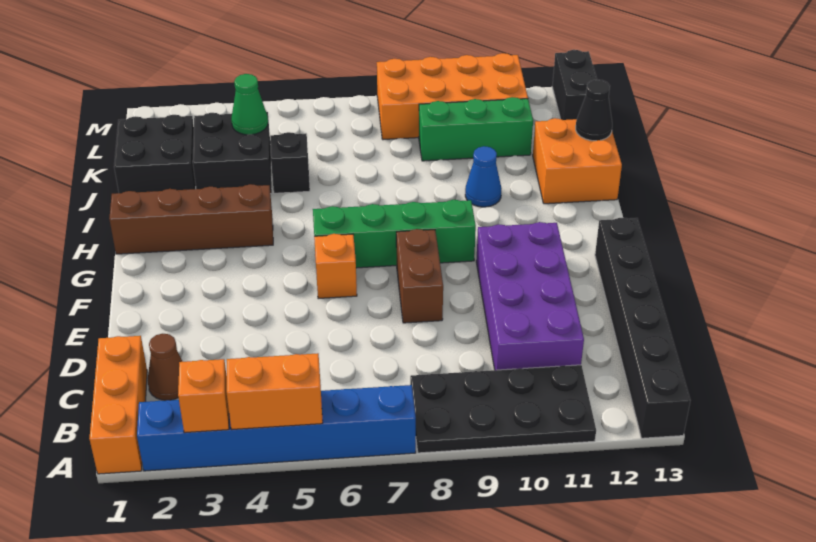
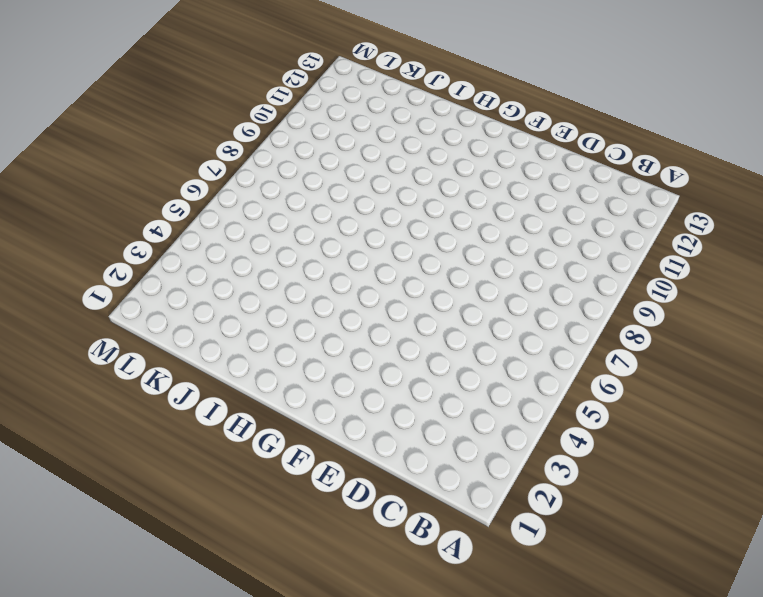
none -> orange brick A1:C1 level 1
none -> blue brick A2:A7 level 1
none -> black plate A8:B11 level 1

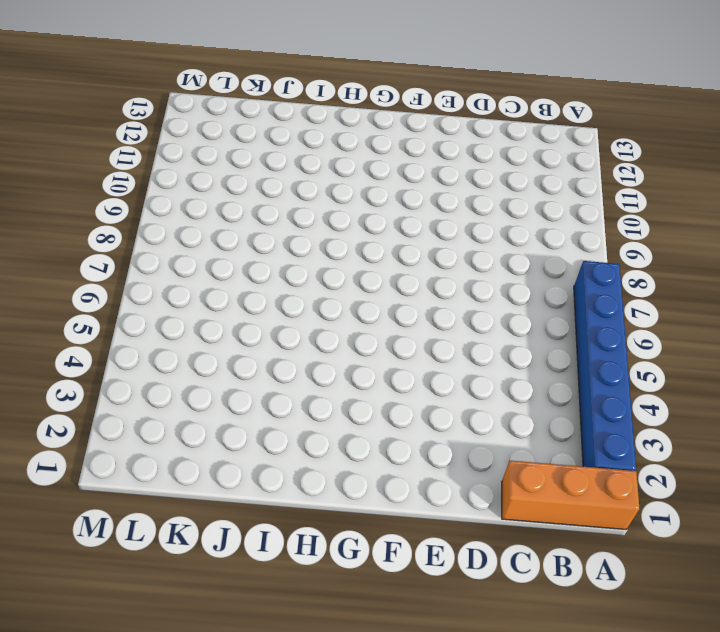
none -> black plate A8:B11 level 1
none -> black brick A13:F13 level 1
none -> brown cone C2 level 1

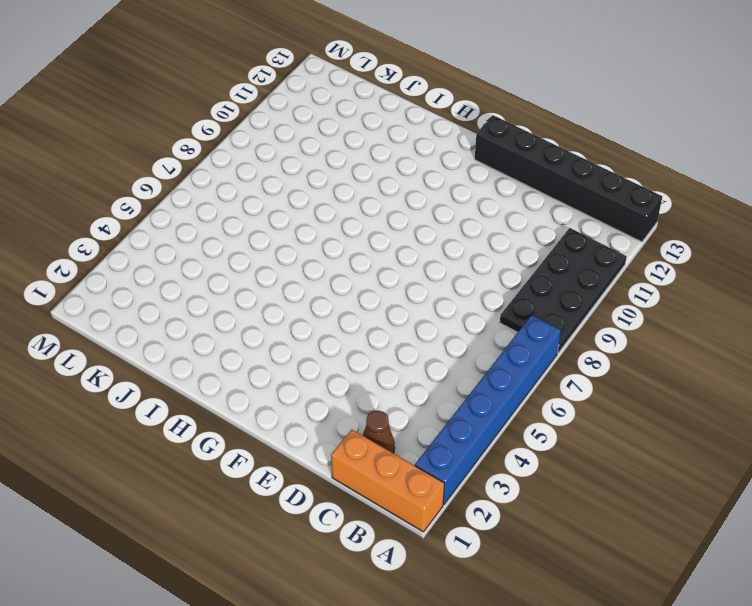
none -> purple brick C10:F11 level 1
none -> brown brick E8:F8 level 1
none -> orange brick F6 level 1

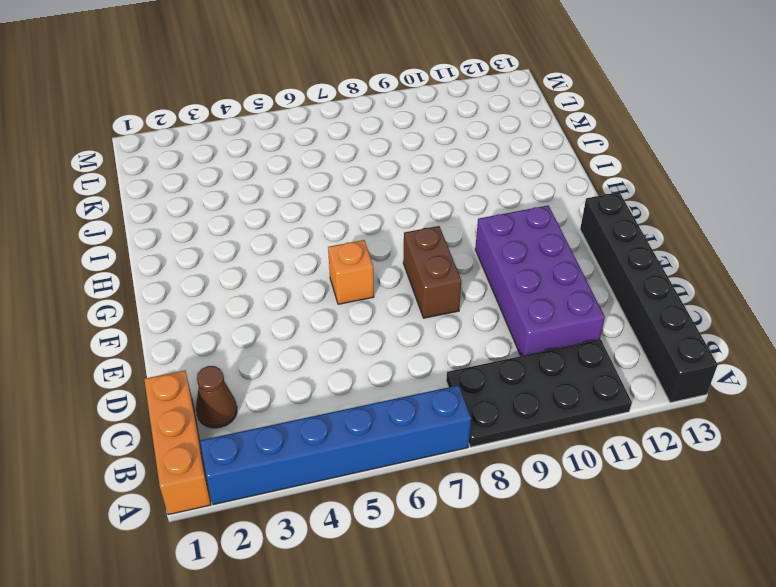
none -> green brick G6:G9 level 1
none -> brown brick H1:H4 level 1
none -> blue cone I10 level 1

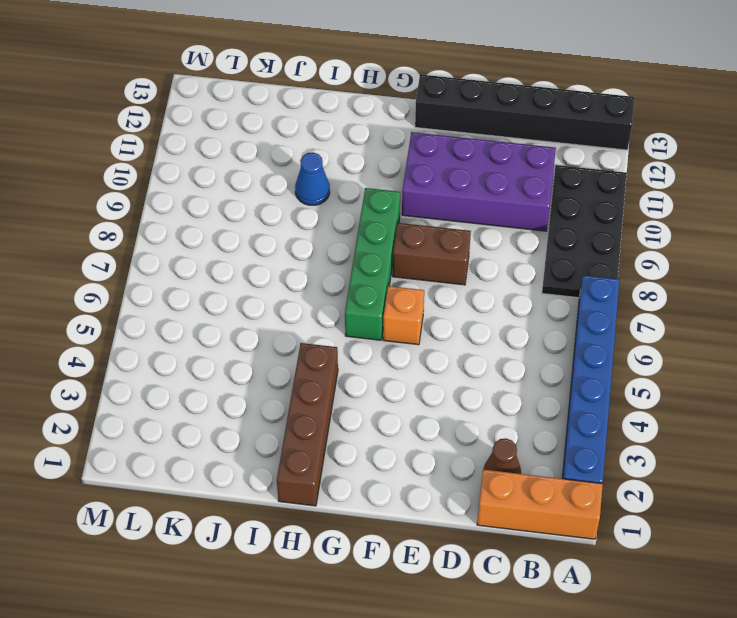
none -> orange brick I12:J13 level 1
none -> black brick J1:K2 level 1
none -> black brick J3:K4 level 1

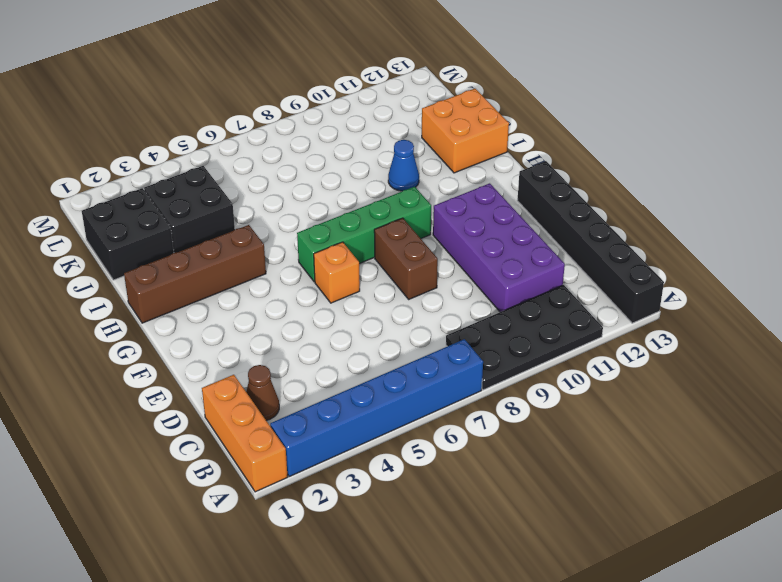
none -> black brick J5 level 1
none -> green brick K9:K11 level 1
none -> orange brick L8:M11 level 1

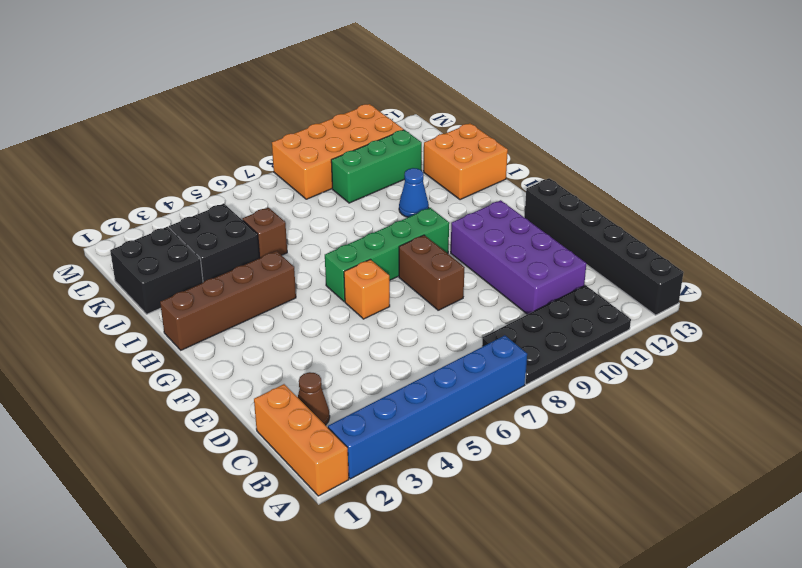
brown brick J5 level 1 -> black brick J5 level 1
none -> black brick L13:M13 level 1
none -> orange brick A3 level 2
none -> orange brick A4:A5 level 2

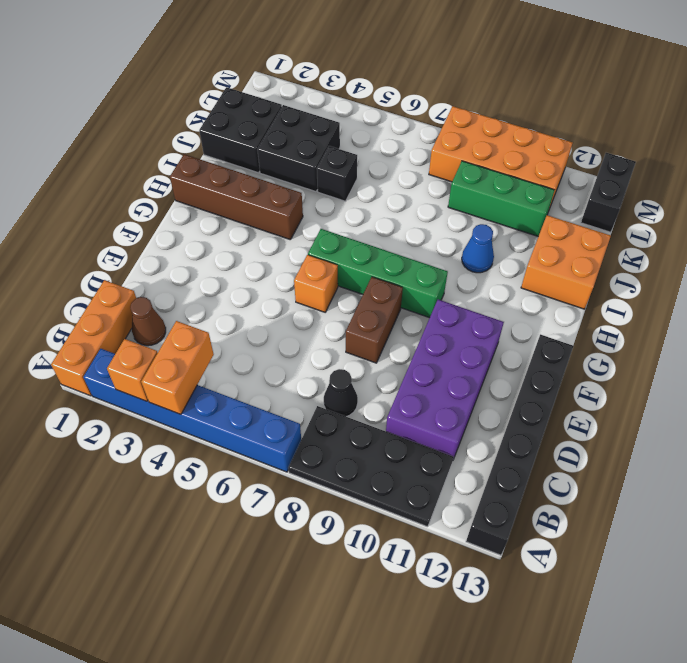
orange brick A4:B4 level 2 -> orange brick A4:A5 level 2
black cone C8 level 1 -> black cone J13 level 2
none -> green cone K4 level 2

